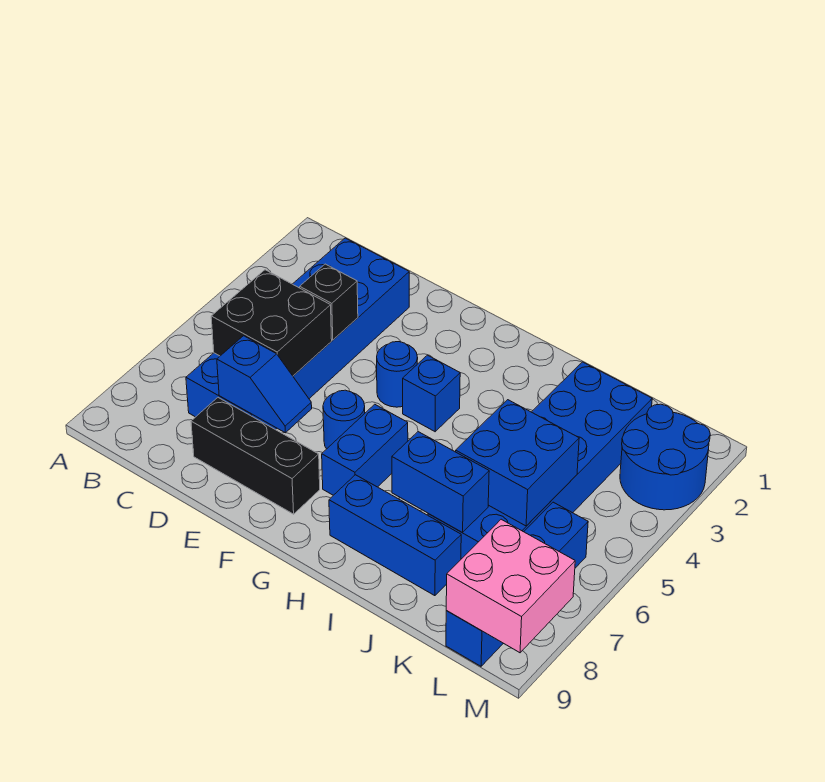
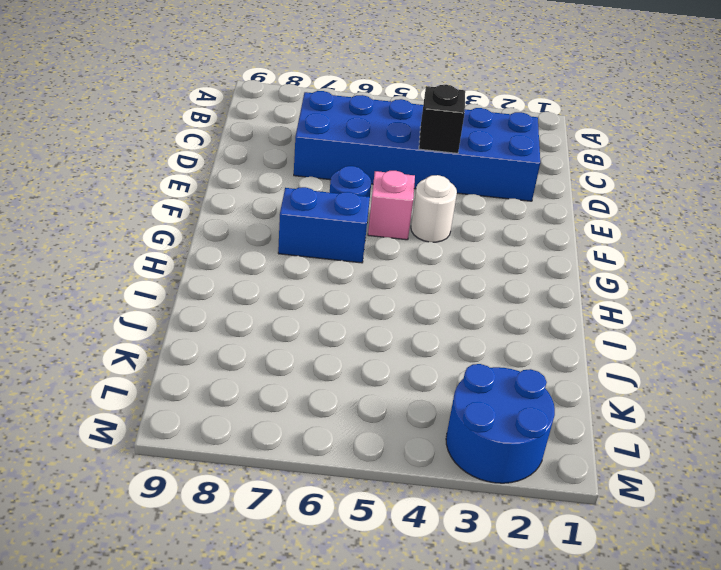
white round brick F4 level 1 -> blue round brick F4 level 1
pink brick F5 level 1 -> none
none -> black brick D8:F8 level 1
none -> blue brick G4 level 1
none -> blue brick H8:J8 level 1

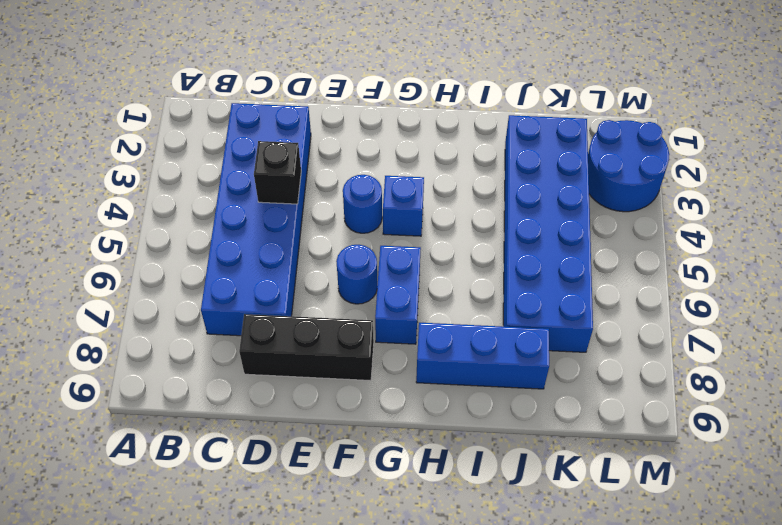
none -> blue brick L6:L9 level 1
none -> black brick C5:D6 level 2
none -> blue slope D7:E7 level 2 top D

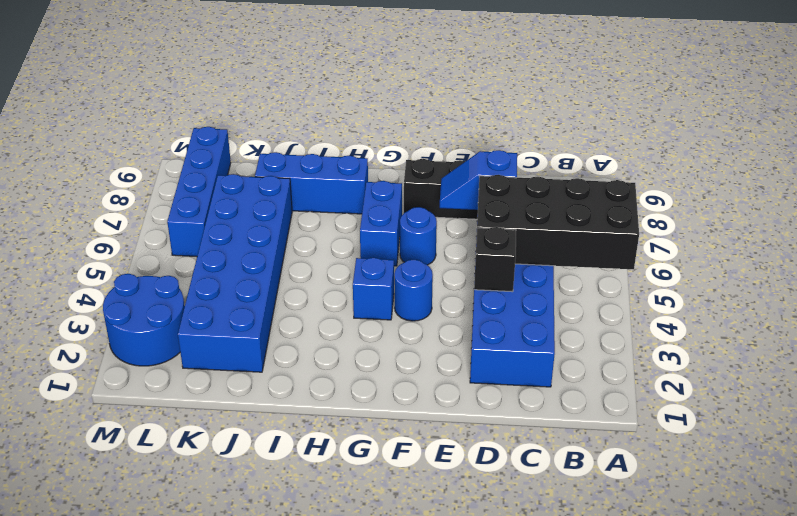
black brick A5:D6 level 2 -> black brick C5:D6 level 2
none -> blue brick I7:J7 level 2
none -> blue brick J5:K6 level 2
none -> pink brick L8:M9 level 2

